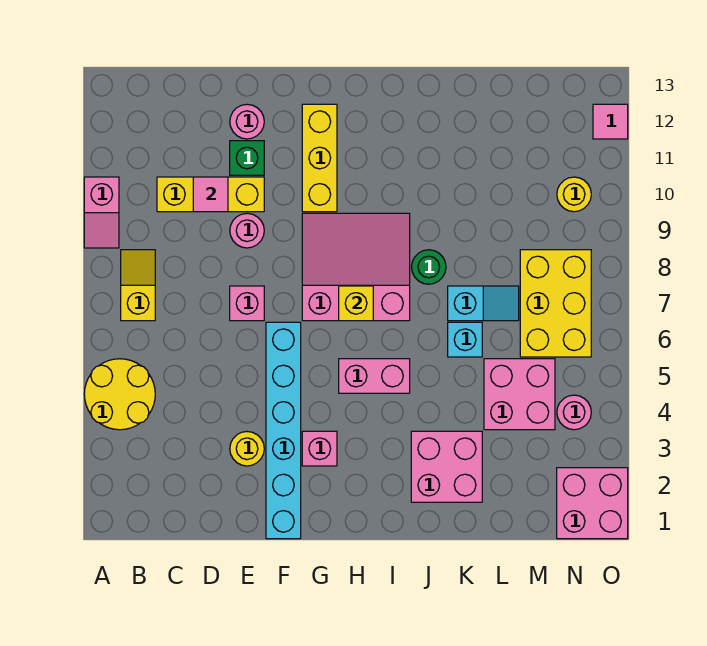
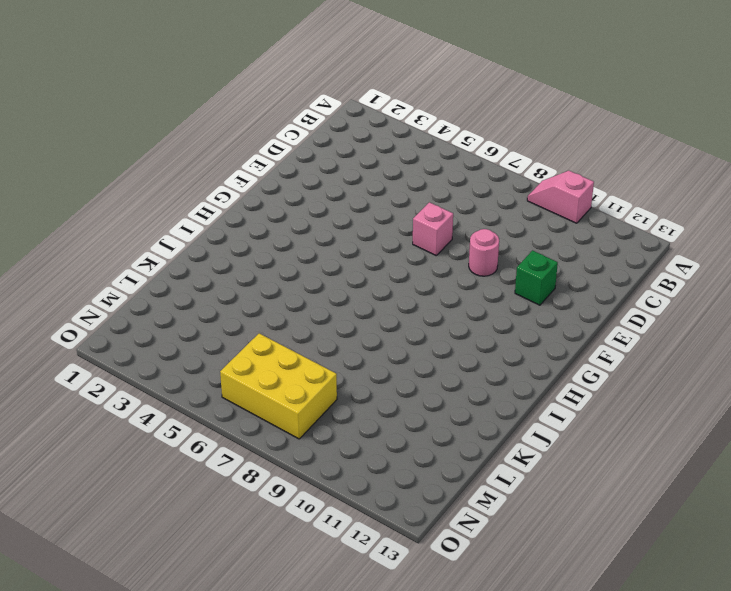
none -> yellow round brick A4:B5 level 1
none -> yellow slope B7:B8 level 1 top 7
none -> yellow brick C10:E10 level 1

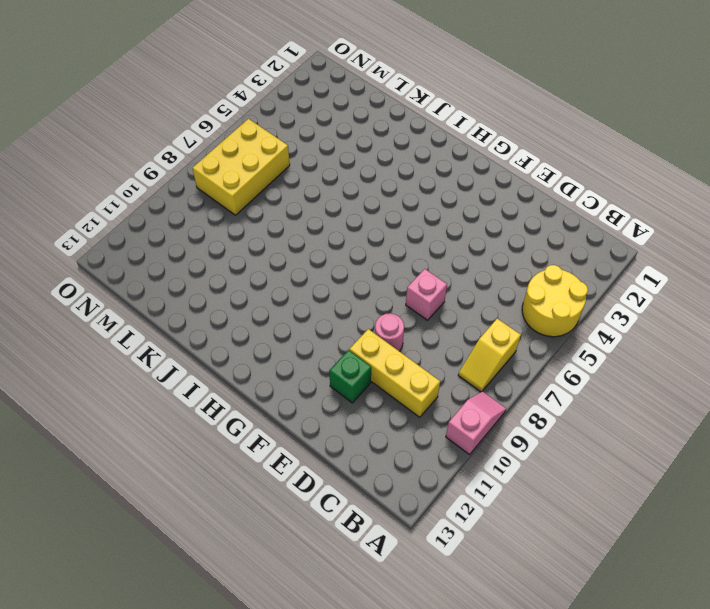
none -> yellow round brick E3 level 1
none -> pink round brick E12 level 1
none -> cyan brick F1:F6 level 1

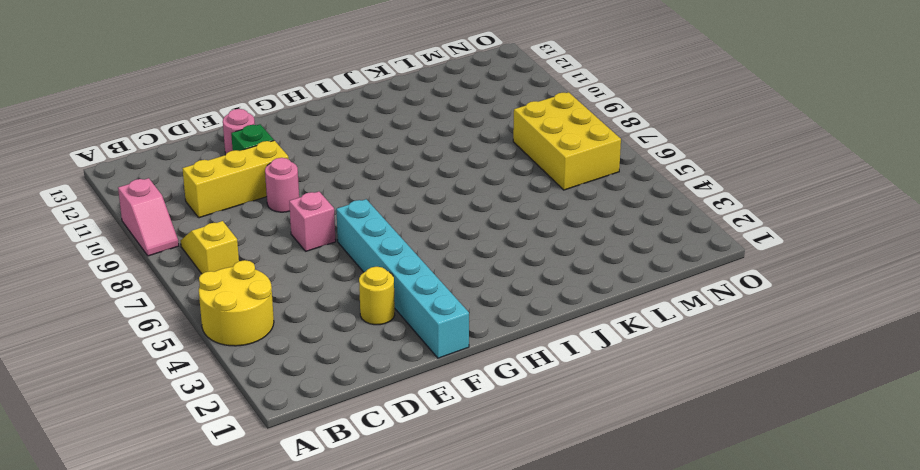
none -> pink brick G3 level 1
none -> pink slope G7:I9 level 1 top 7
none -> yellow brick G10:G12 level 1

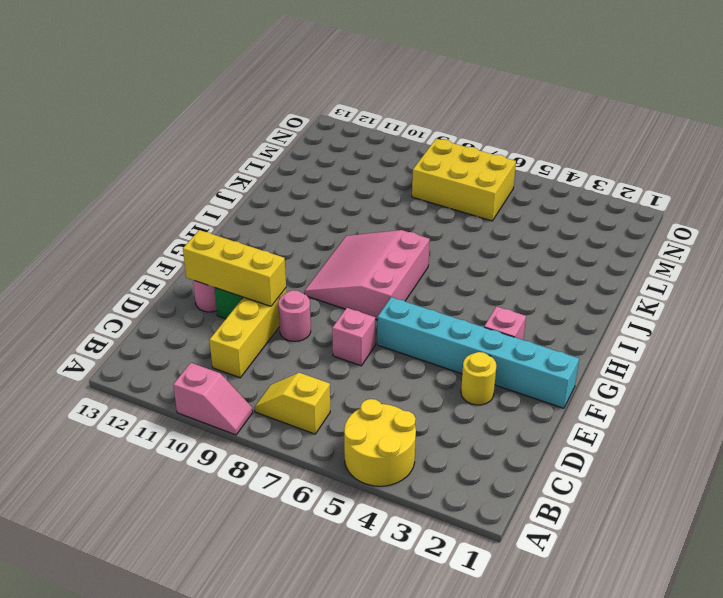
yellow brick E10:E12 level 2 -> yellow brick G10:G12 level 1
none -> pink brick H5:I5 level 1
none -> pink brick J2:K3 level 1
none -> green round brick J8 level 1

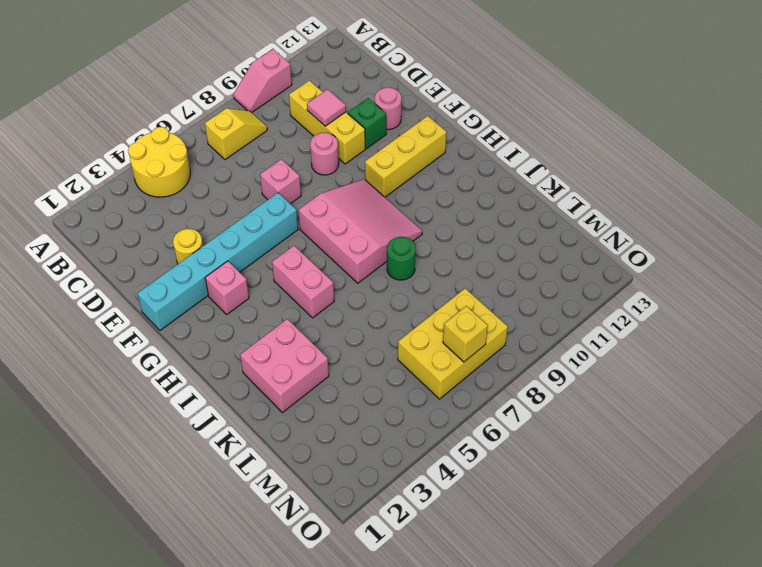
yellow brick N7 level 2 -> yellow brick H7 level 2
none -> cyan brick K6 level 1
none -> cyan slope K7:L7 level 1 top K
none -> pink brick L4:M5 level 1

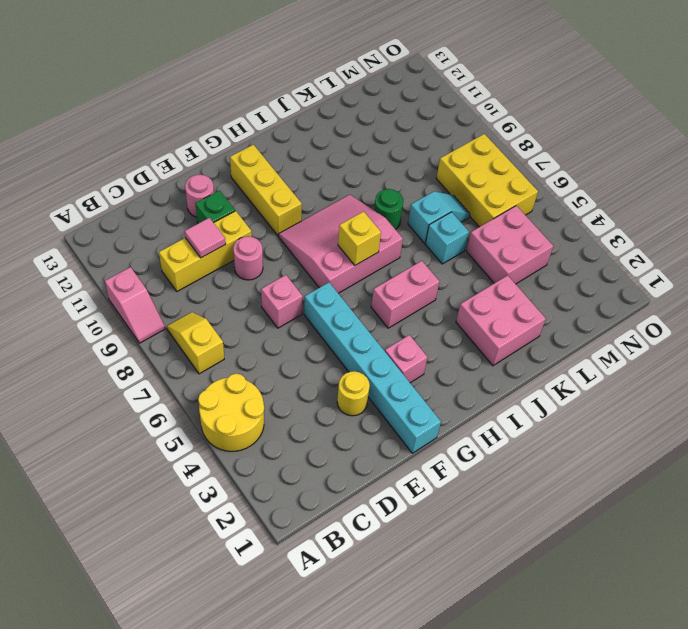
none -> pink brick N1:O2 level 1
none -> pink round brick N4 level 1
none -> yellow round brick N10 level 1

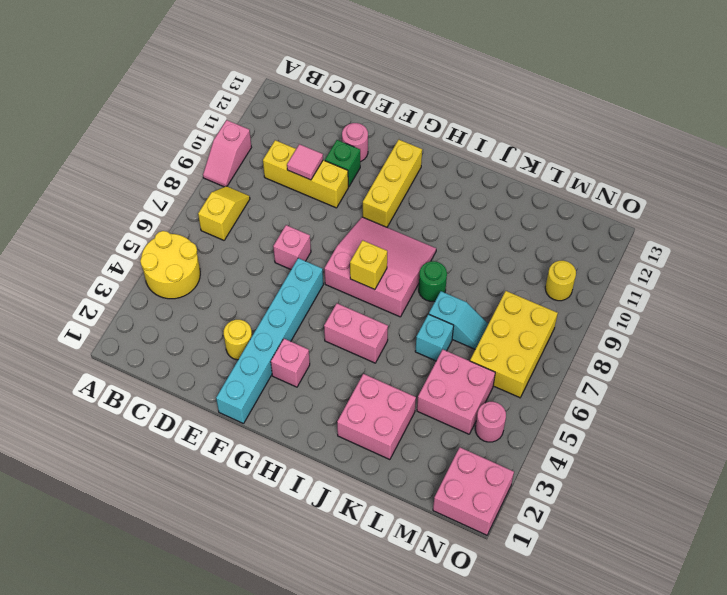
none -> pink round brick E9 level 1
none -> pink tile O12 level 1

